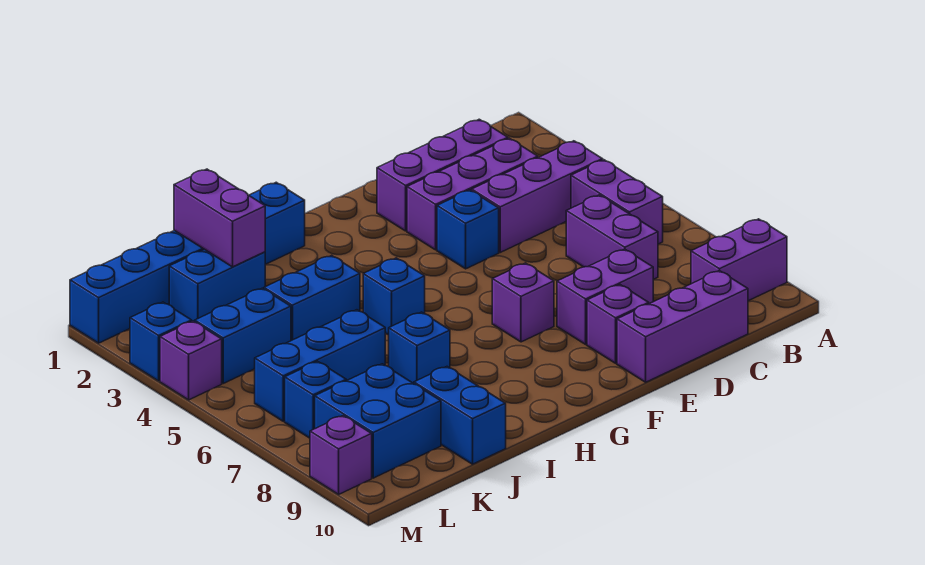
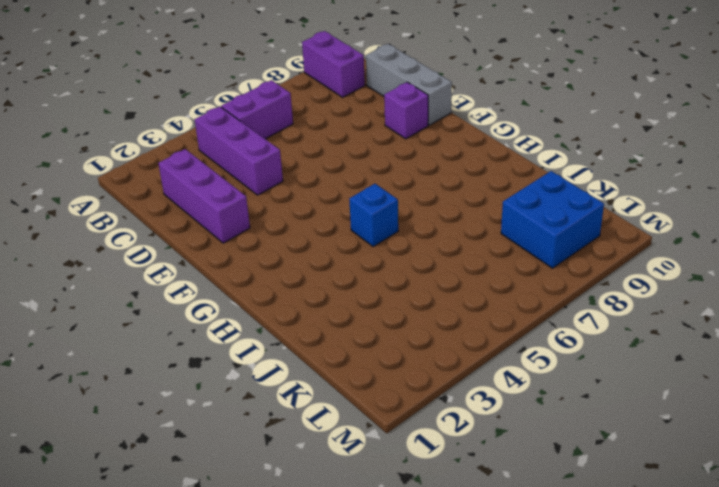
grey brick C10:E10 level 1 -> purple brick C10:E10 level 1
none -> purple brick C3:E3 level 1
none -> purple brick C6:C7 level 1
none -> purple brick D8:E8 level 1

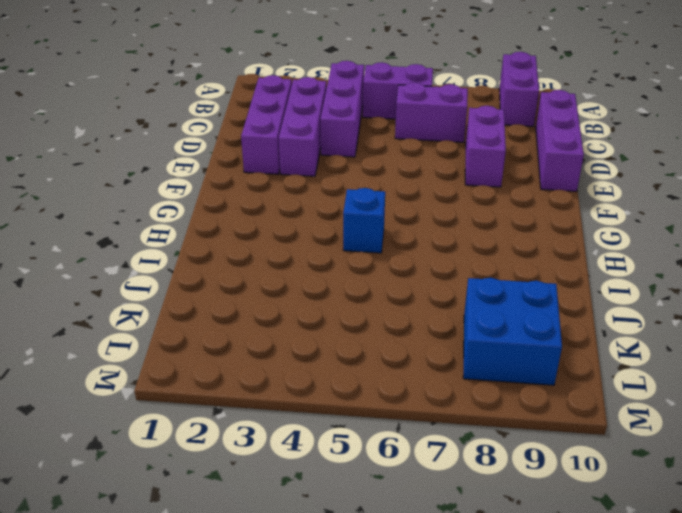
none -> blue brick E4 level 1
none -> purple brick E9 level 1
none -> purple brick F7 level 1

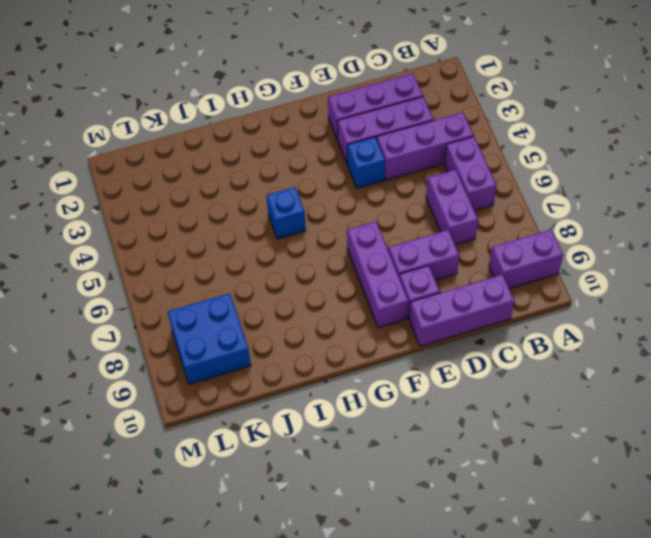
purple brick F7:F9 level 1 -> purple brick F7 level 1
none -> blue brick H1:M1 level 1
none -> blue brick I4:J4 level 1
none -> blue brick I7 level 1

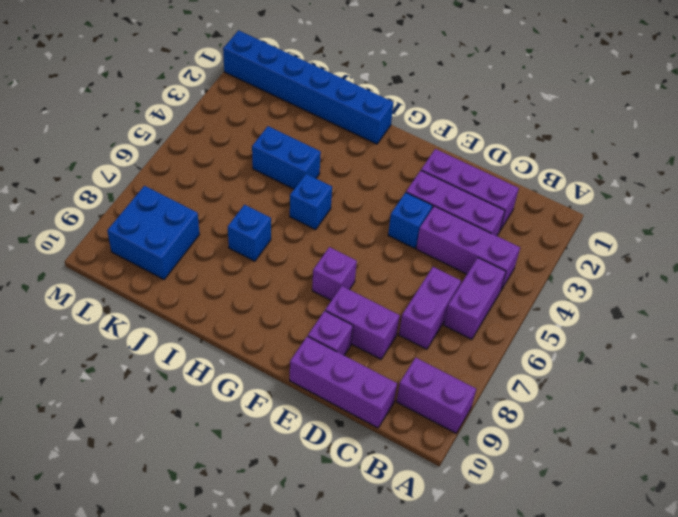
none -> blue brick J2:K2 level 1
none -> blue brick J6:L6 level 1
none -> blue brick J9:J10 level 1

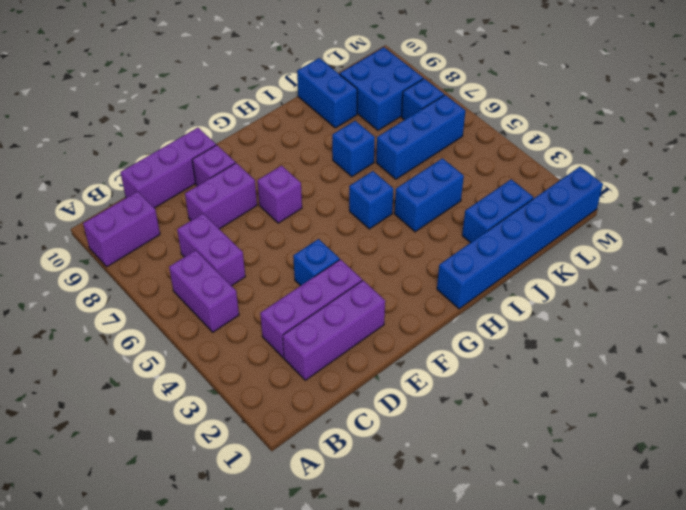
none -> purple brick B4:D4 level 1
none -> blue brick K4:L4 level 1
none -> blue brick M3 level 1

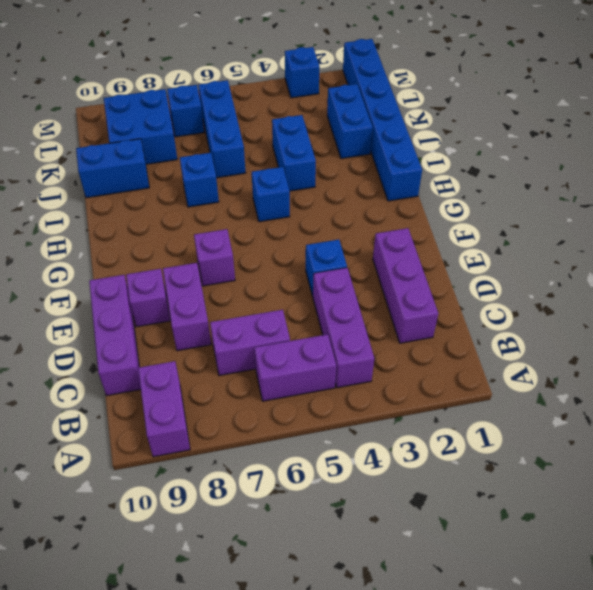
none -> purple brick C3:E3 level 1
none -> blue brick K4:L4 level 1
none -> purple brick M4 level 1

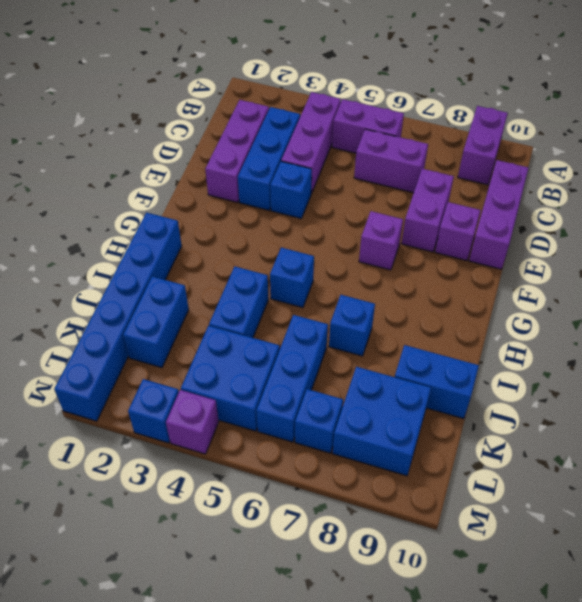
blue brick C3:E3 level 1 -> purple brick C3:E3 level 1
blue brick K4:L5 level 1 -> blue brick K4:L4 level 1
none -> purple brick M9 level 1
none -> purple brick J1:J2 level 2

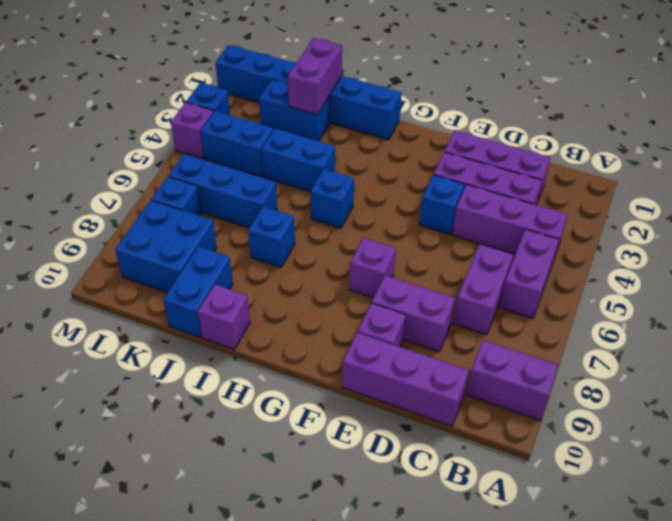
purple brick I10 level 1 -> purple brick M9 level 1

